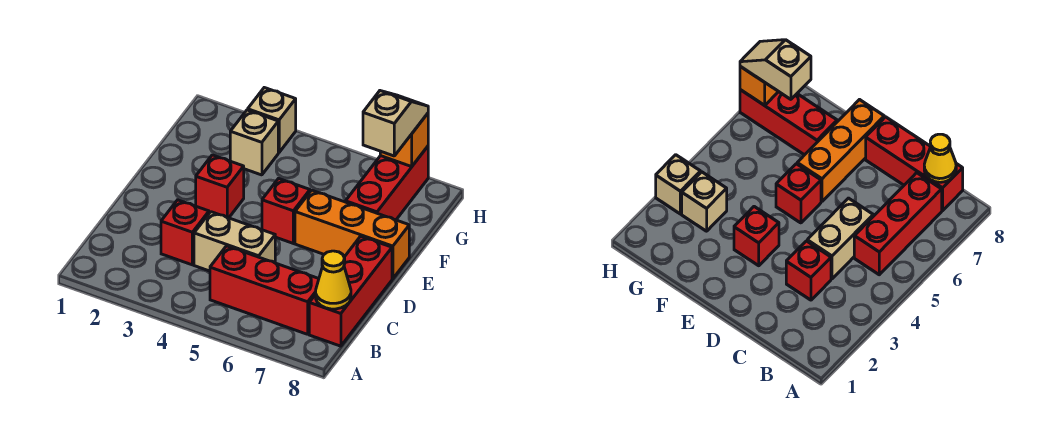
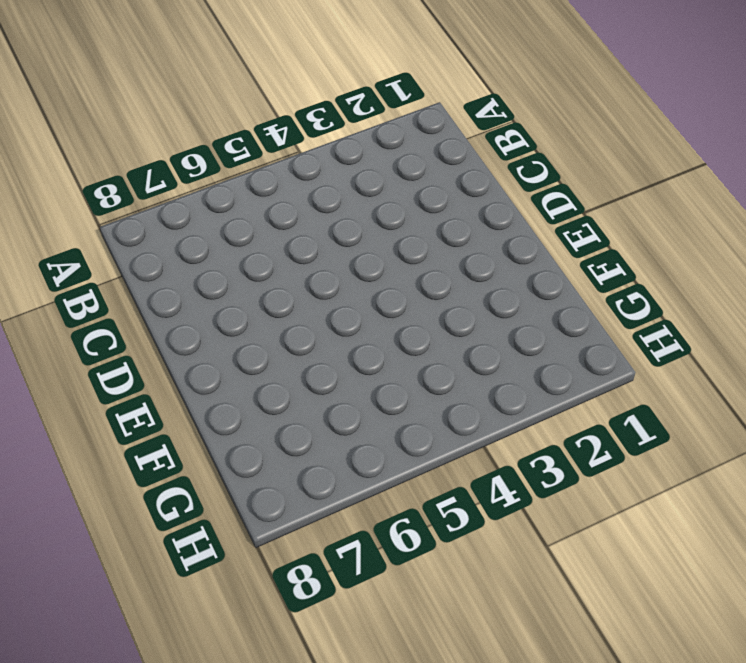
none -> red brick B5:B7 level 1
none -> red brick B8:D8 level 1
none -> red brick C3 level 1

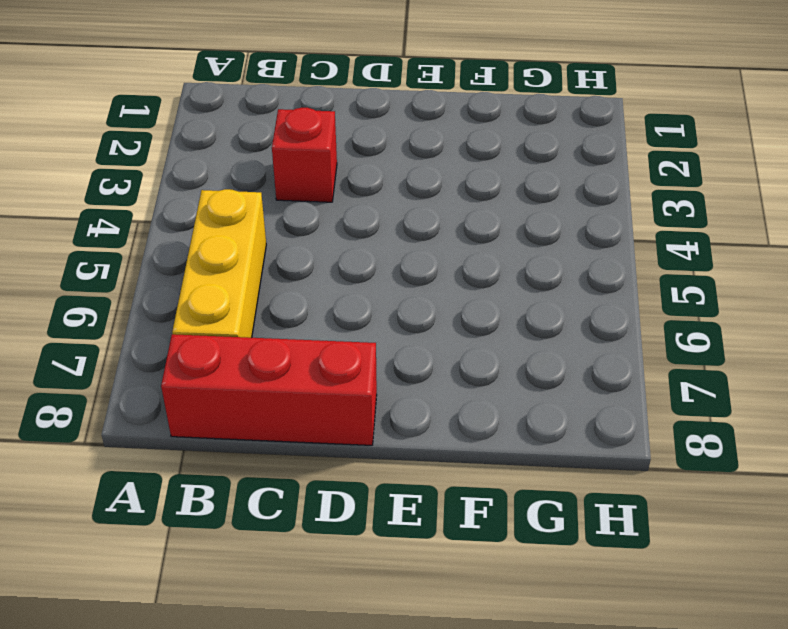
yellow brick B5:B7 level 1 -> red brick B5:B7 level 1
none -> tan brick C4:C5 level 1
none -> red brick E3 level 1
none -> red brick E5 level 1

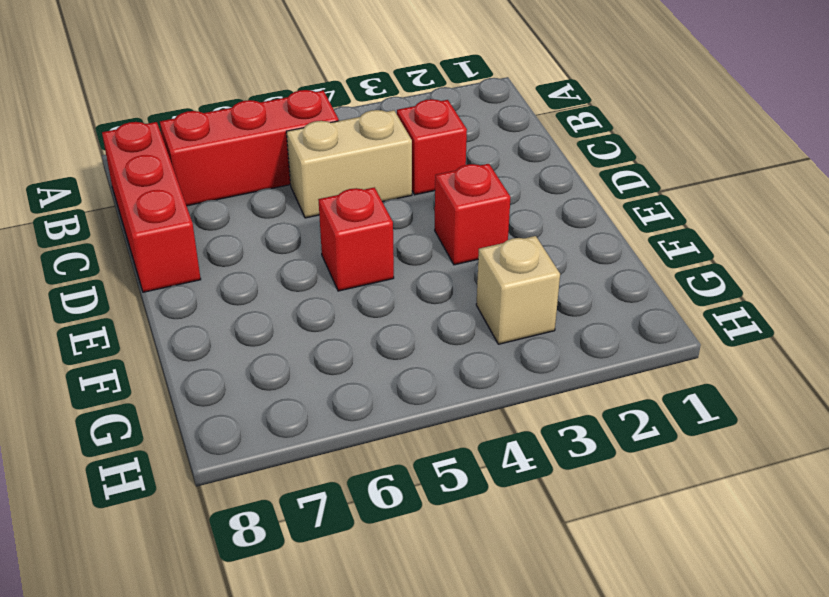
none -> orange brick E6:E8 level 1
none -> red brick F7:H7 level 1
none -> tan brick H3 level 1

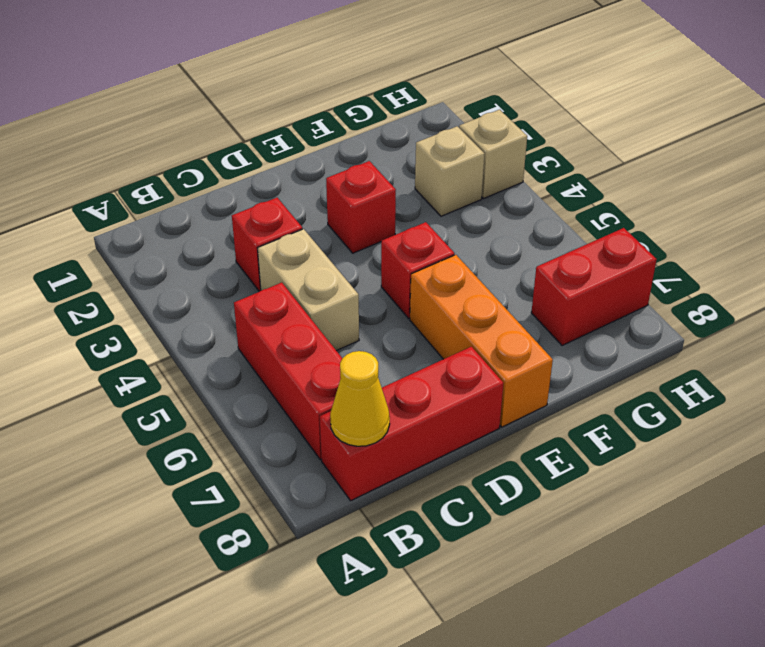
red brick G7:H7 level 1 -> red brick F7:H7 level 1
none -> orange brick H7 level 2
none -> tan slope G7:H7 level 3 top G

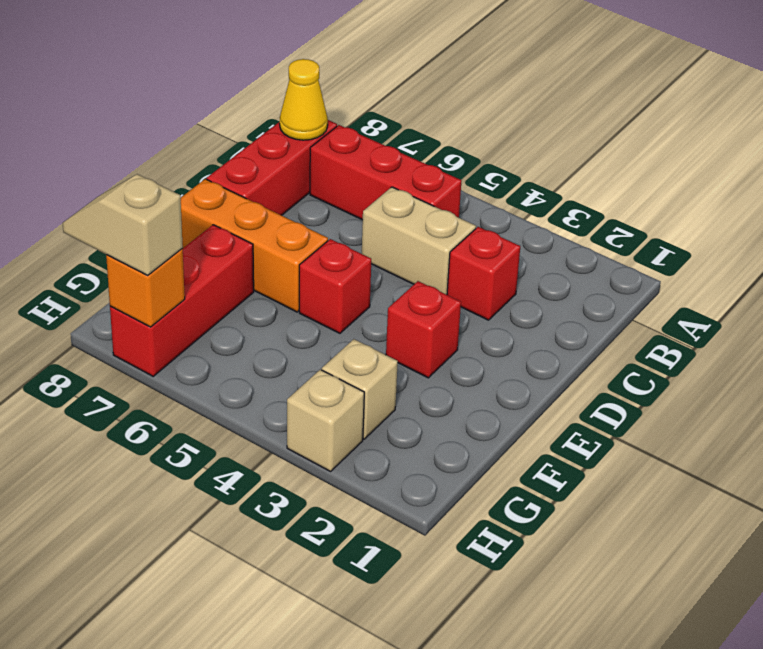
tan slope H7:H8 level 3 top 7 -> tan slope G7:H7 level 3 top G

